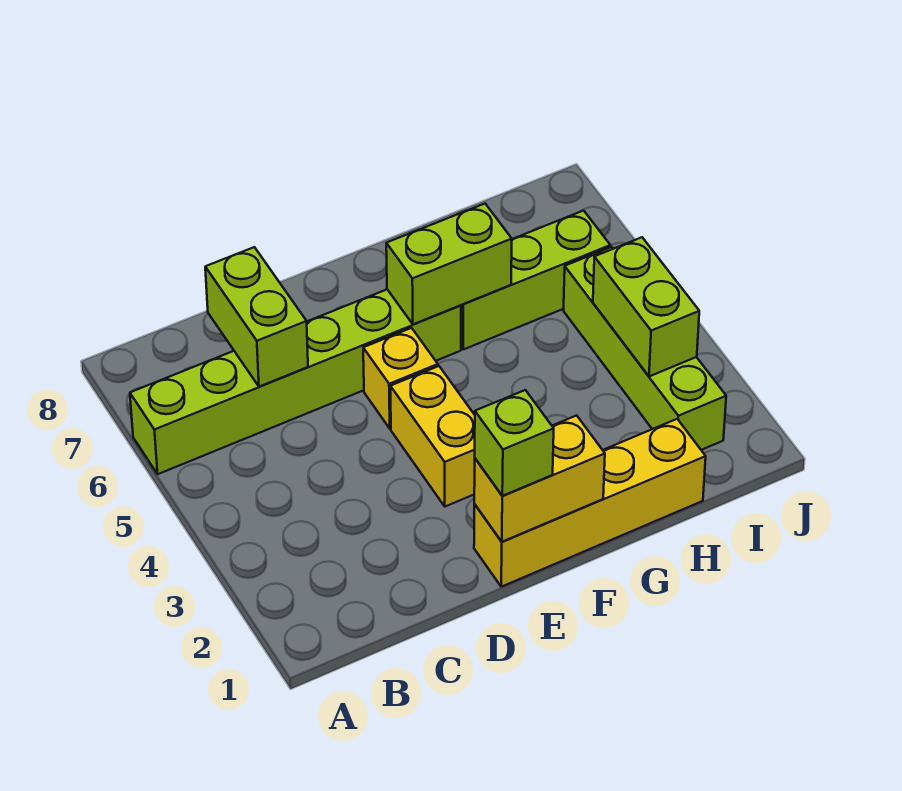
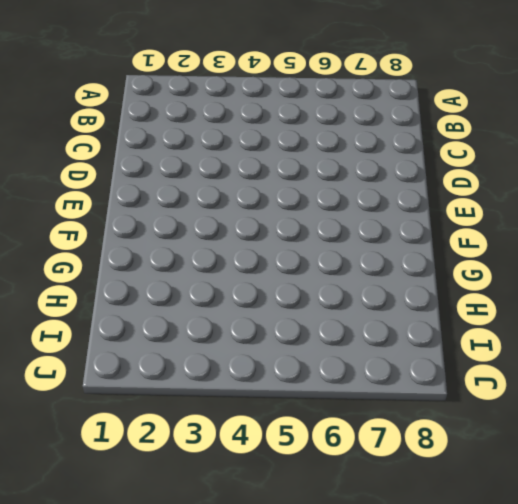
none -> lime brick A6:F6 level 1
none -> yellow brick E1:H1 level 1

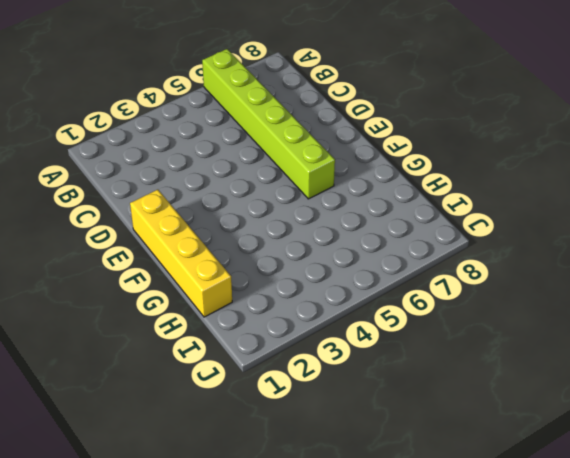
none -> yellow brick E3:E4 level 1
none -> yellow brick E5 level 1

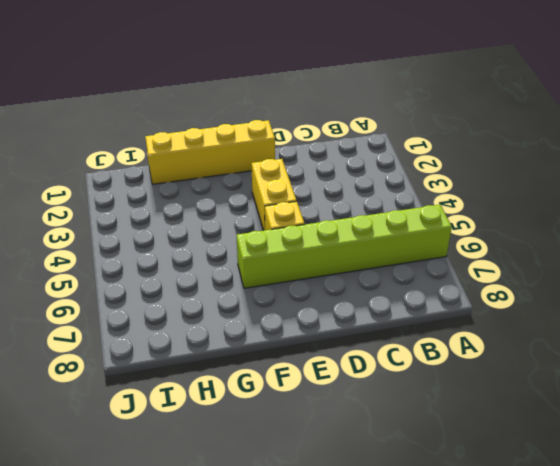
none -> lime brick G6:I6 level 1
none -> lime brick I2:I5 level 1

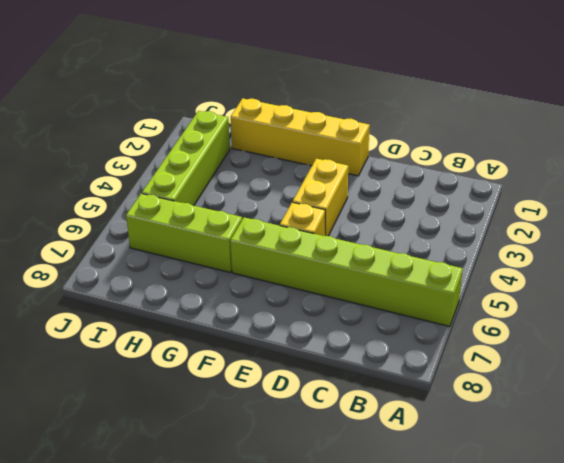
none -> lime brick C6:C7 level 2
none -> yellow brick E1:F1 level 2

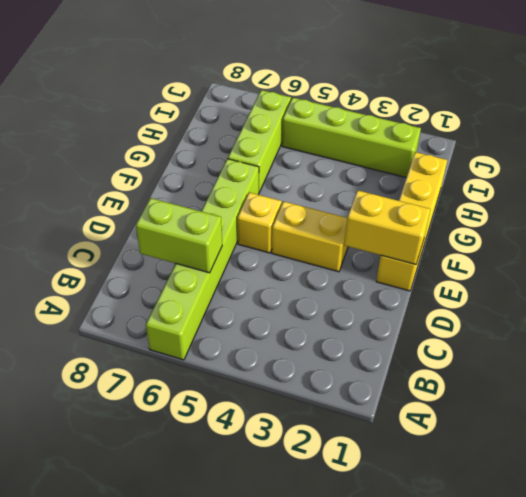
yellow brick E1:E2 level 2 -> yellow brick E1:F1 level 2
none -> lime brick F6:G6 level 2
none -> lime brick I3:I4 level 2

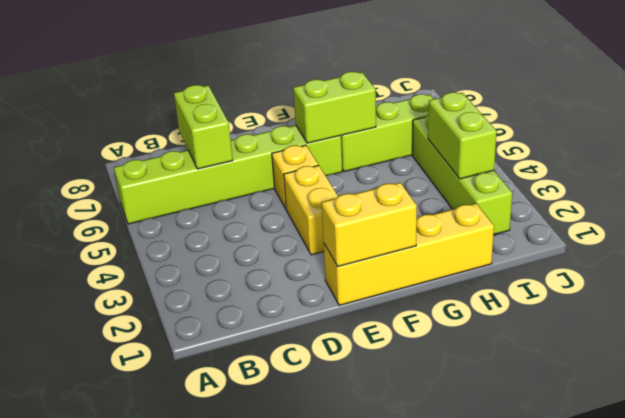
none -> lime brick E1 level 3

